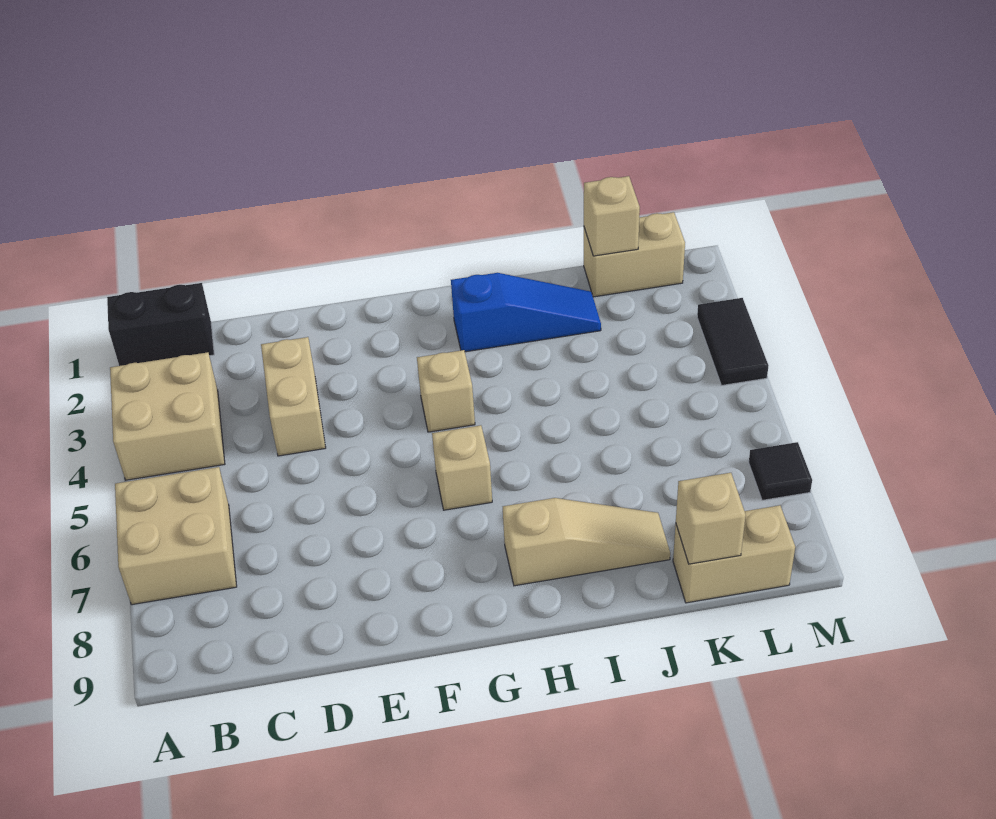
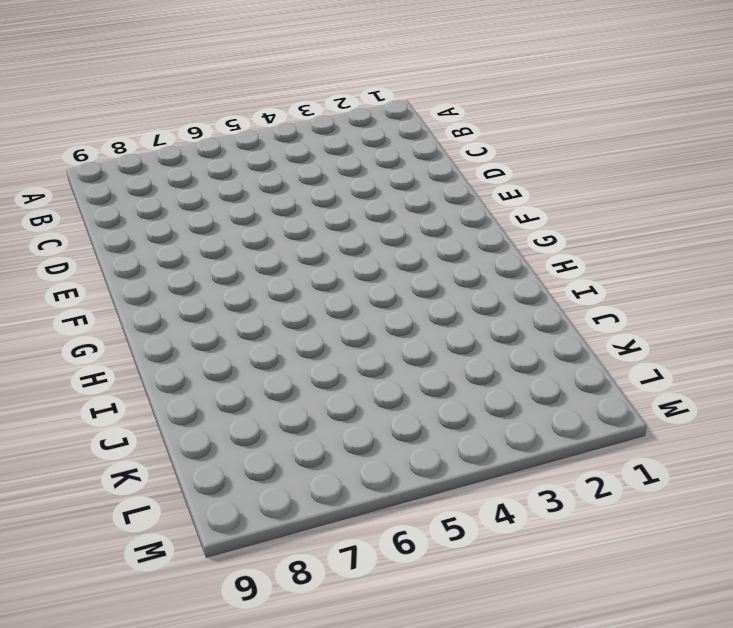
none -> black brick A1:B1 level 1
none -> tan brick A3:B4 level 1
none -> tan brick A6:B7 level 1

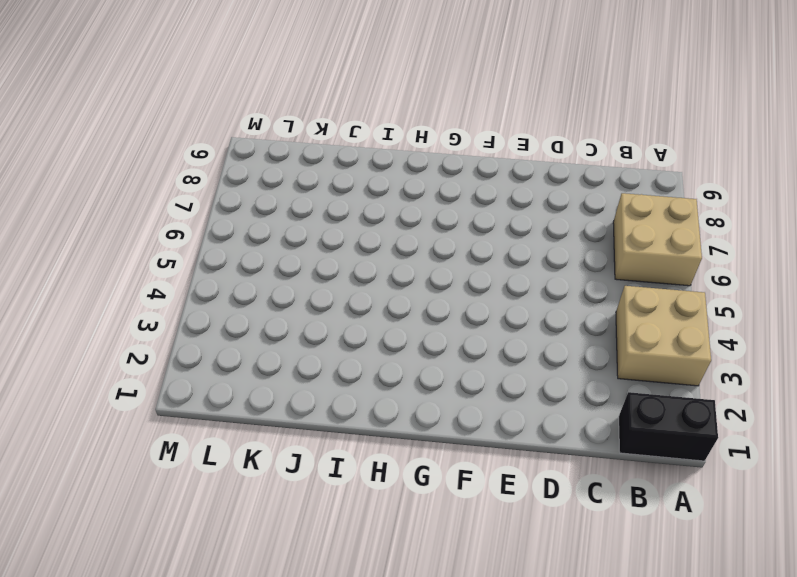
none -> tan brick D3:D4 level 1
none -> tan brick G4 level 1
none -> tan brick G6 level 1

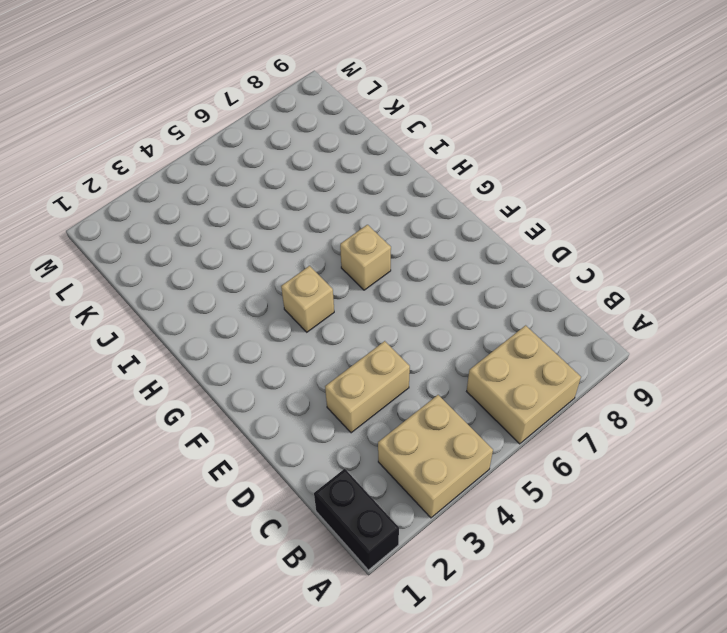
none -> blue slope H2:J2 level 1 top H
none -> tan slope H8:J8 level 1 top H
none -> tan brick K1:L1 level 1

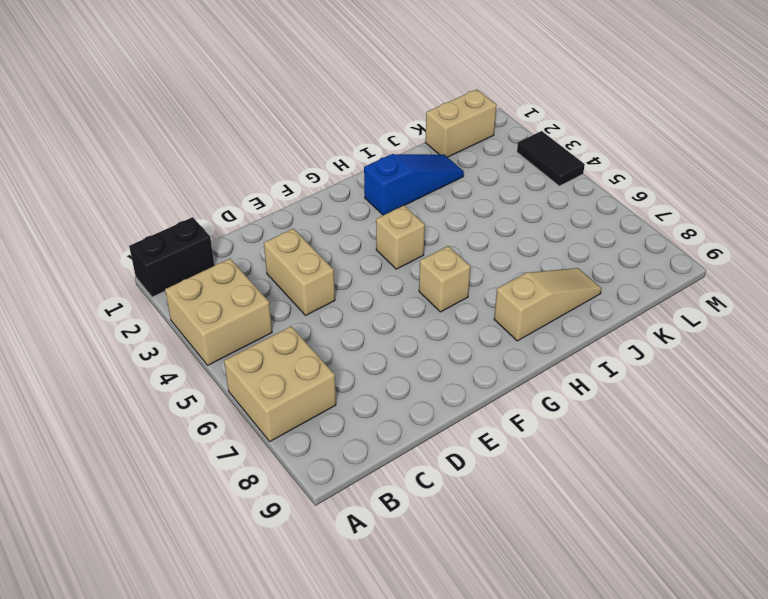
none -> tan brick K9:L9 level 1
none -> black tile M7 level 1
none -> tan brick K1 level 2

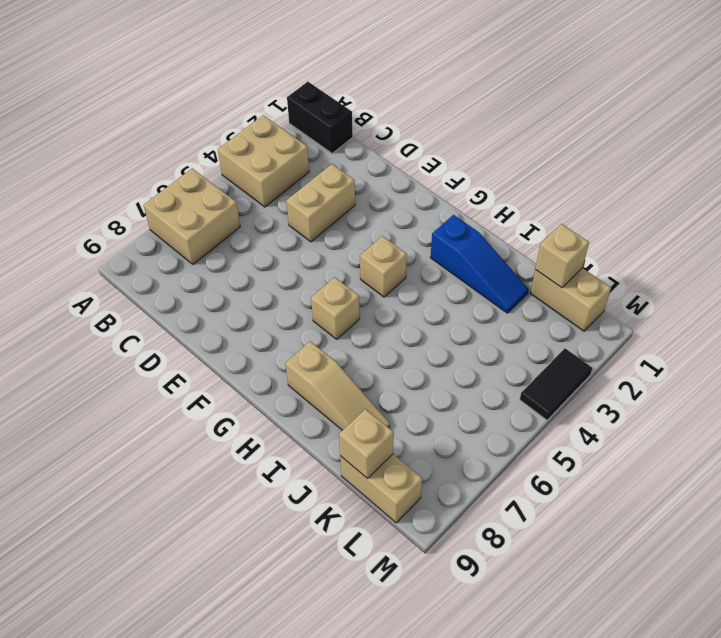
none -> black tile M7 level 1

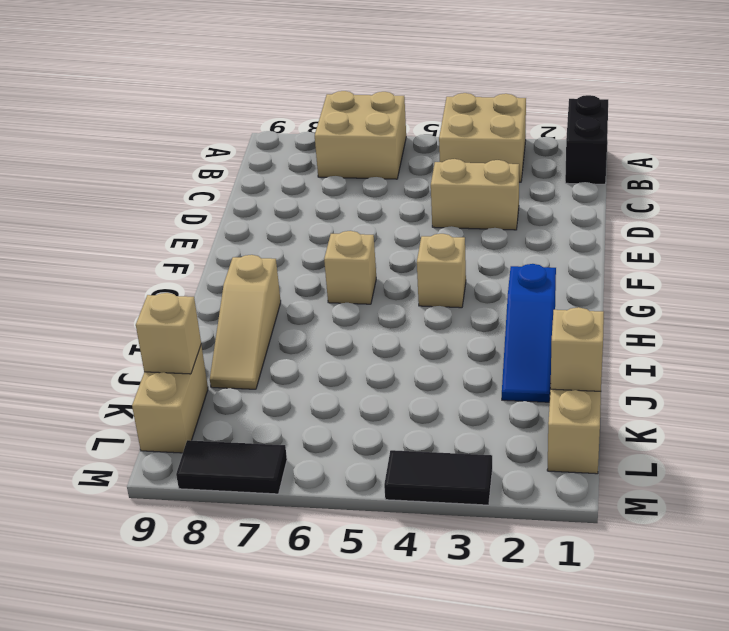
black tile M7:M8 level 1 -> black tile M7 level 1

